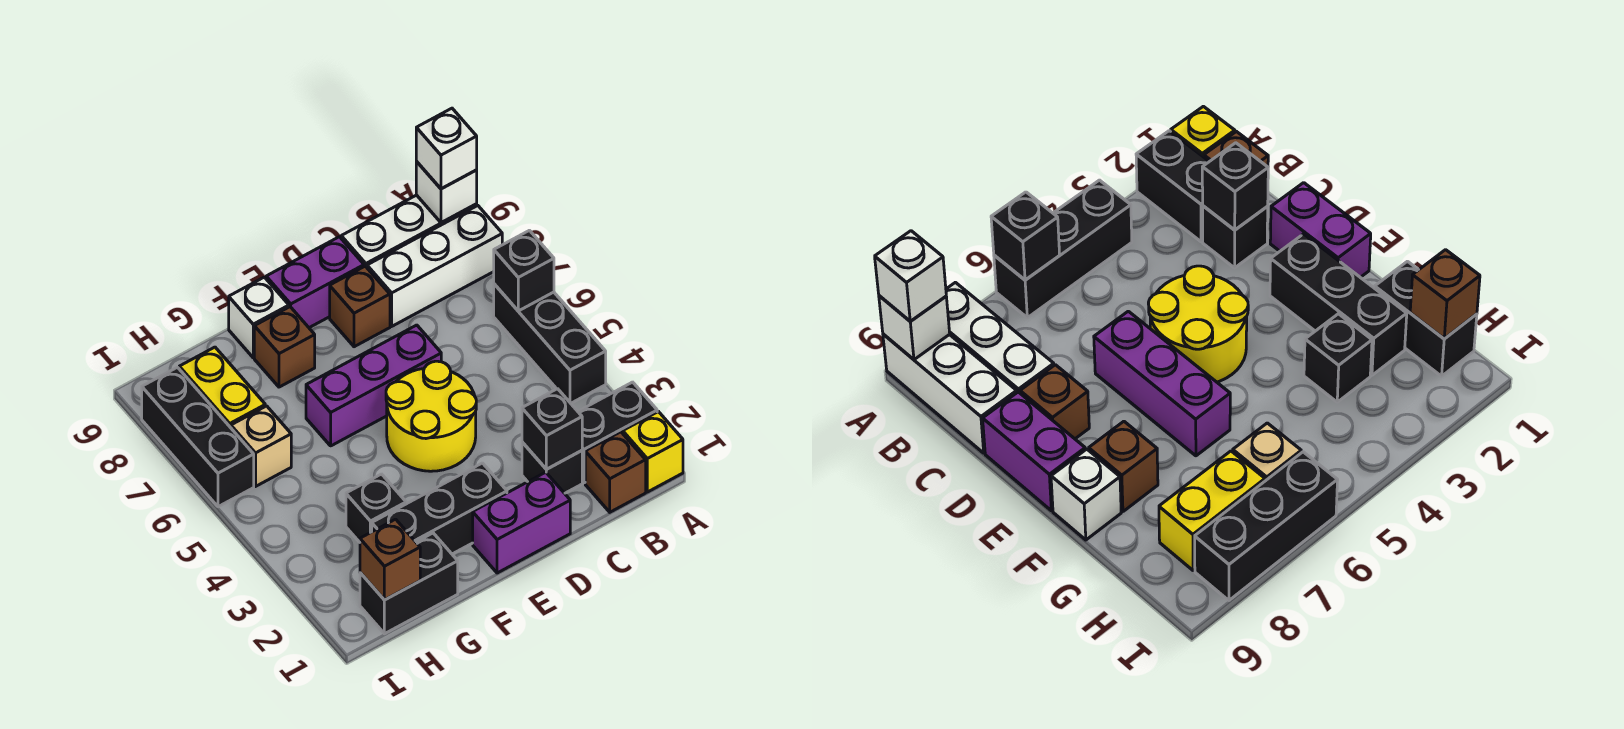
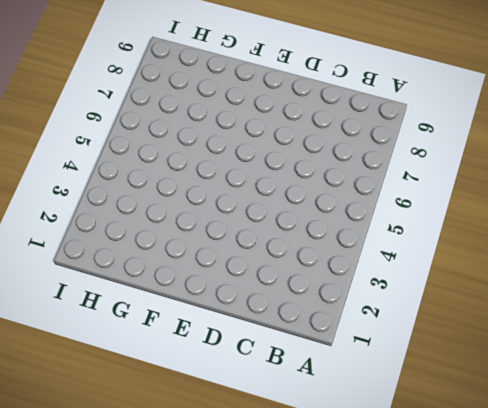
none -> yellow brick A1 level 1
none -> black brick A2:B2 level 1
none -> black brick A4:A6 level 1

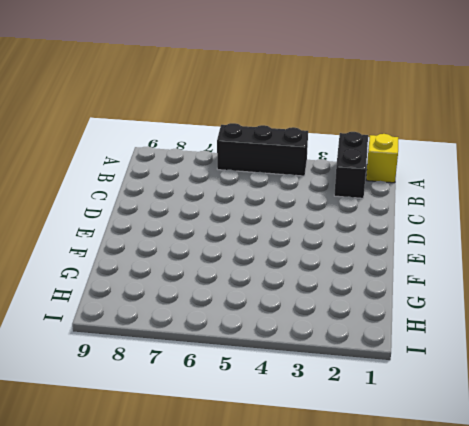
none -> white brick A8:C8 level 1
none -> white brick A9:C9 level 1
none -> brown brick B1 level 1

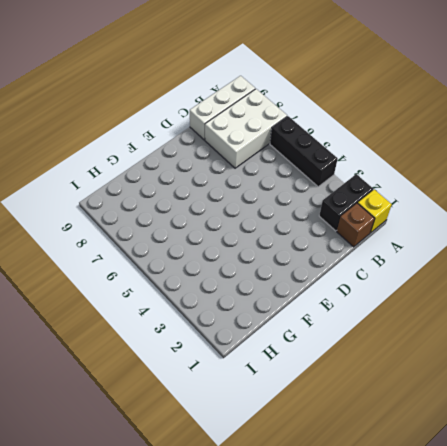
white brick A7:C8 level 1 -> white brick A8:C8 level 1
none -> black brick C2 level 1
none -> purple brick D1:E1 level 1
none -> yellow round brick D4:E5 level 1

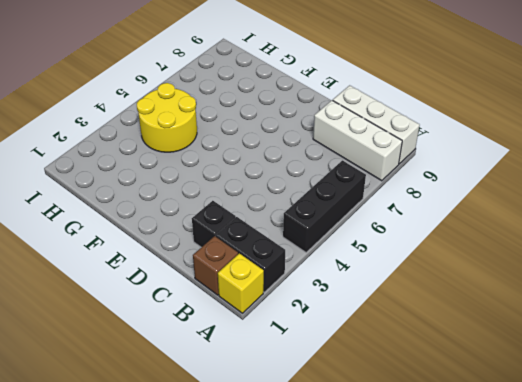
yellow round brick G4:H5 level 1 -> yellow round brick D4:E5 level 1
none -> purple brick D1:E1 level 1
none -> purple brick D6:F6 level 1
none -> brown brick D8 level 1

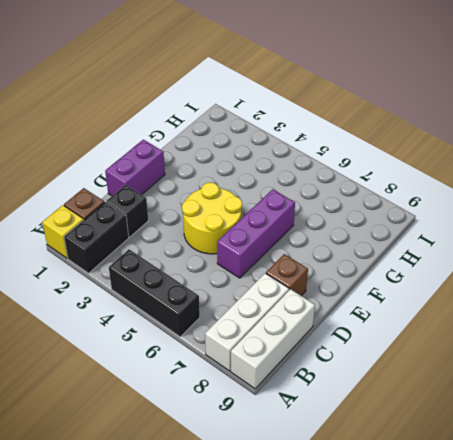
none -> purple brick D9:E9 level 1
none -> black brick E2:G2 level 1
none -> brown brick F8 level 1

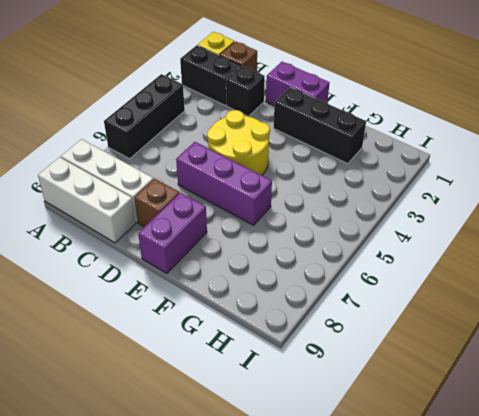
purple brick E8:E9 level 1 -> purple brick D9:E9 level 1
none -> brown brick F8 level 1
none -> white brick F9 level 1
none -> black brick G1:H1 level 1

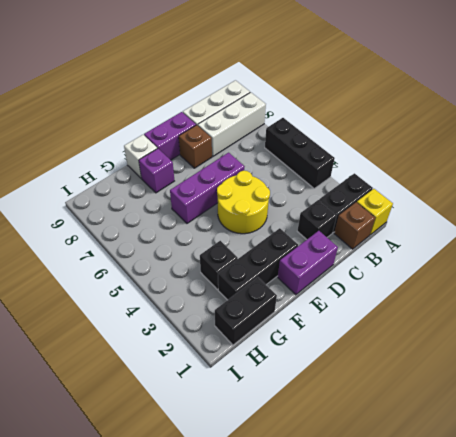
purple brick F8 level 1 -> brown brick F8 level 1
none -> tan brick H6 level 1
none -> yellow brick H7:H8 level 1
none -> black brick I6:I8 level 1

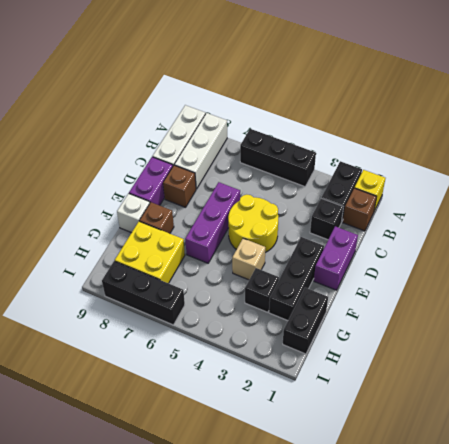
tan brick F4 level 1 -> tan brick H6 level 1
yellow brick G7:H8 level 1 -> yellow brick H7:H8 level 1
none -> black brick A6 level 2
none -> white brick A9 level 2
none -> black brick C2 level 2

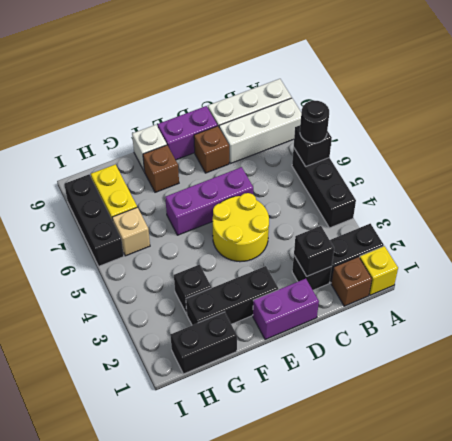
black round brick A6 level 3 -> none
none -> white brick A9 level 2
none -> brown brick H1 level 2
none -> white brick A9 level 3

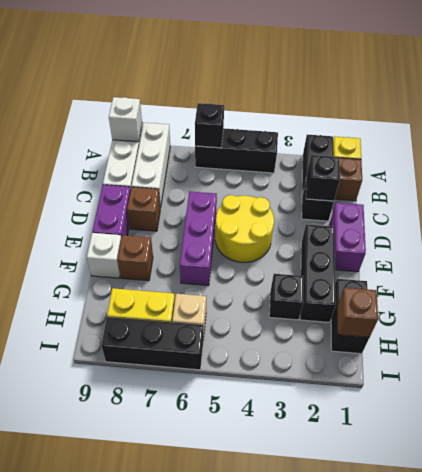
none -> white brick A9 level 3

